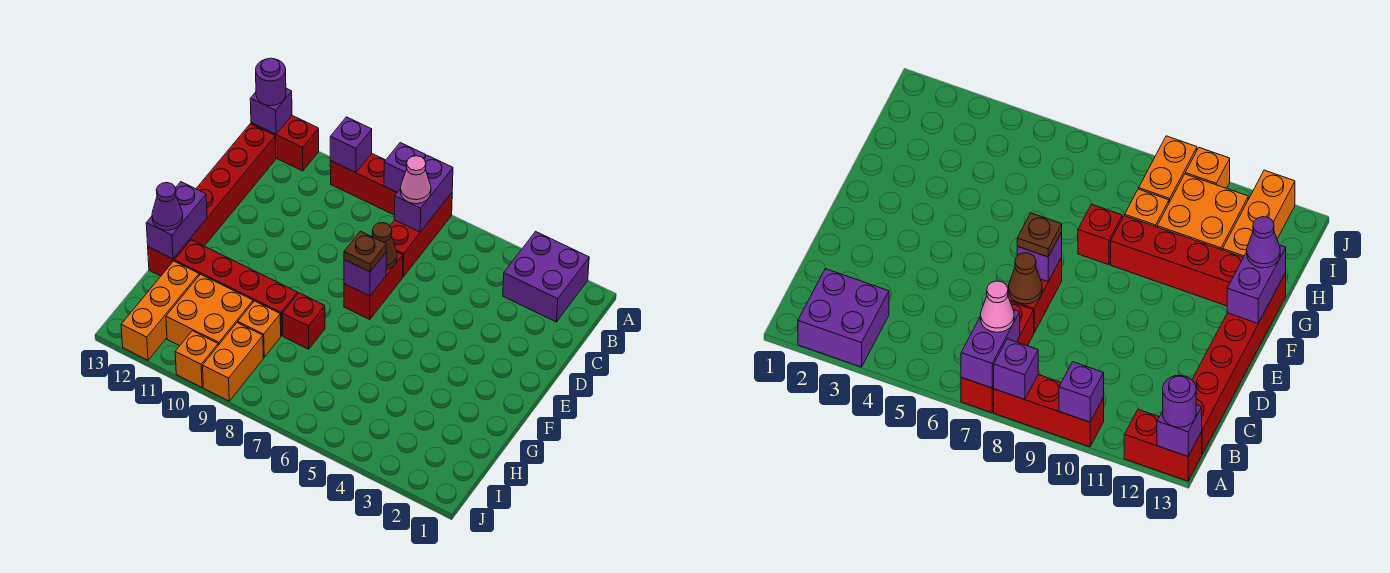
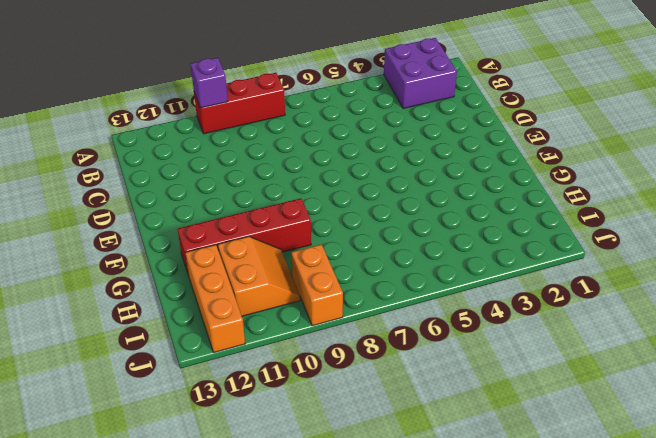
orange slope H10:I11 level 1 top 11 -> orange brick H10:I11 level 1
none -> red brick A7:C7 level 1
none -> red brick A12:A13 level 1
none -> red brick B13:G13 level 1

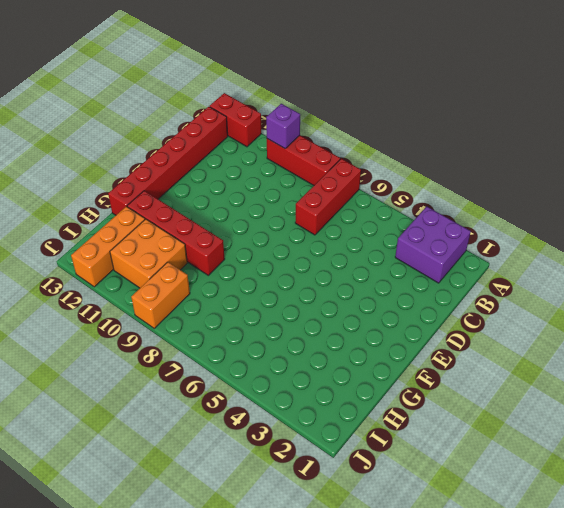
none -> red brick D7:E7 level 1
none -> red brick G8 level 1
none -> orange brick H9 level 1

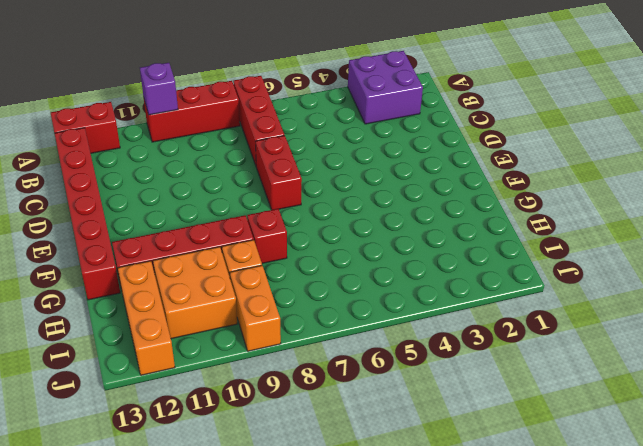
none -> orange brick J10 level 1
none -> purple brick A7:B7 level 2
none -> purple brick A8 level 2

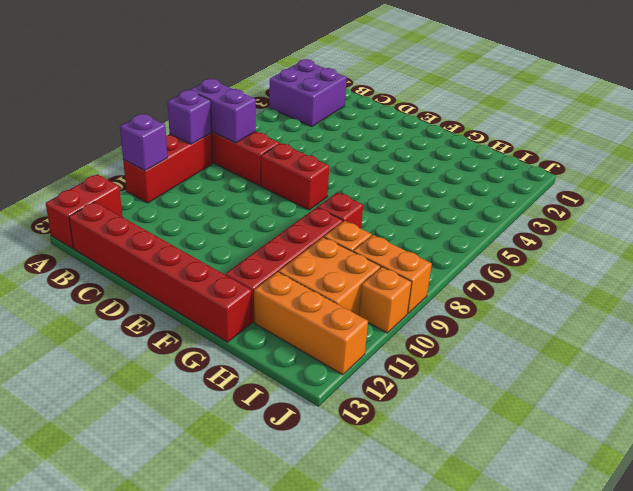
none -> purple brick A13 level 2
none -> brown cone D7 level 2
none -> purple brick E7 level 2

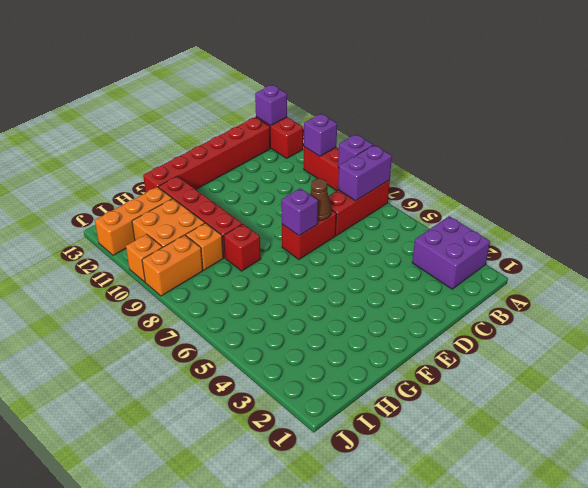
none -> purple brick F13:G13 level 2
none -> purple round brick A13 level 3
none -> pink cone B7 level 3

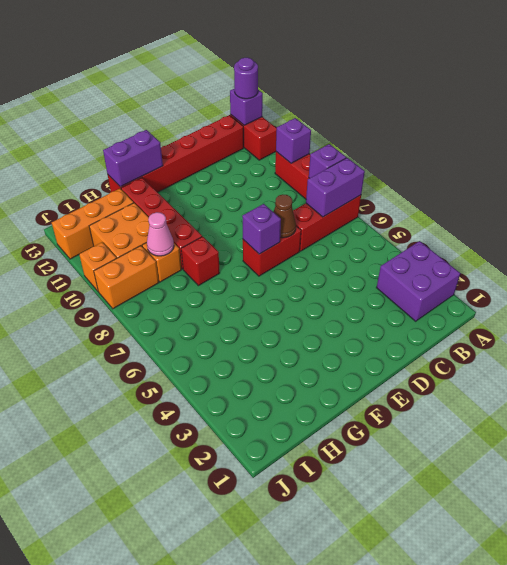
pink cone H9 level 2 -> pink cone B7 level 3
none -> brown plate E7 level 3
none -> purple cone G13 level 3

